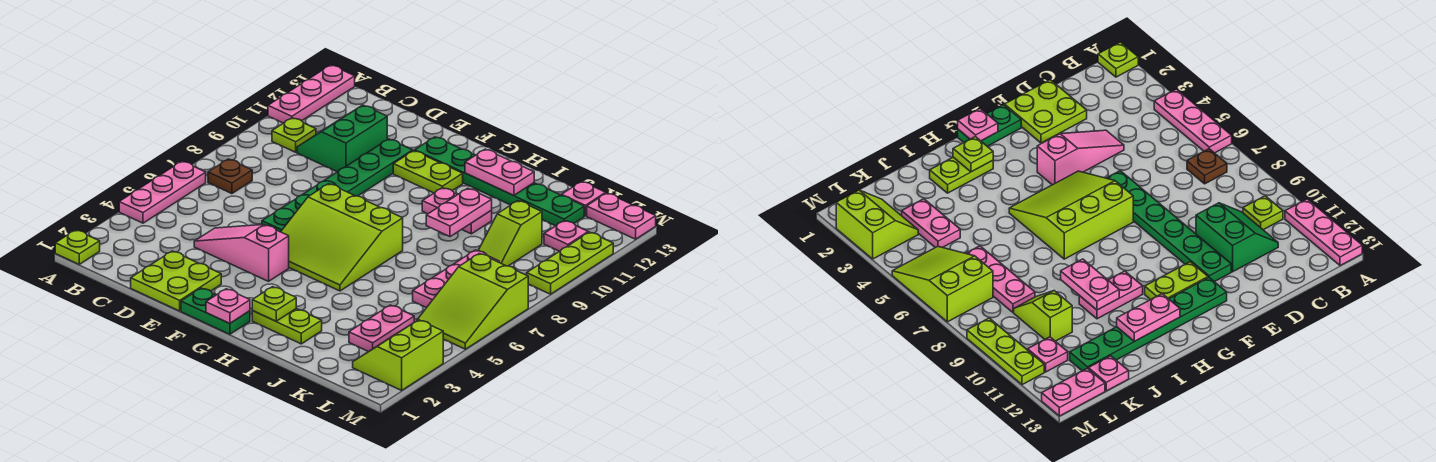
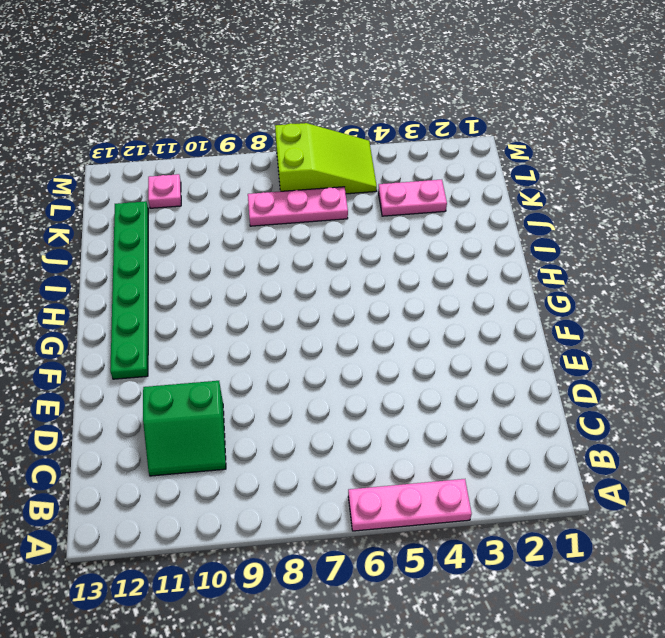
none -> lime plate A1 level 1
none -> pink plate A11:A13 level 1
none -> brown plate B7 level 1

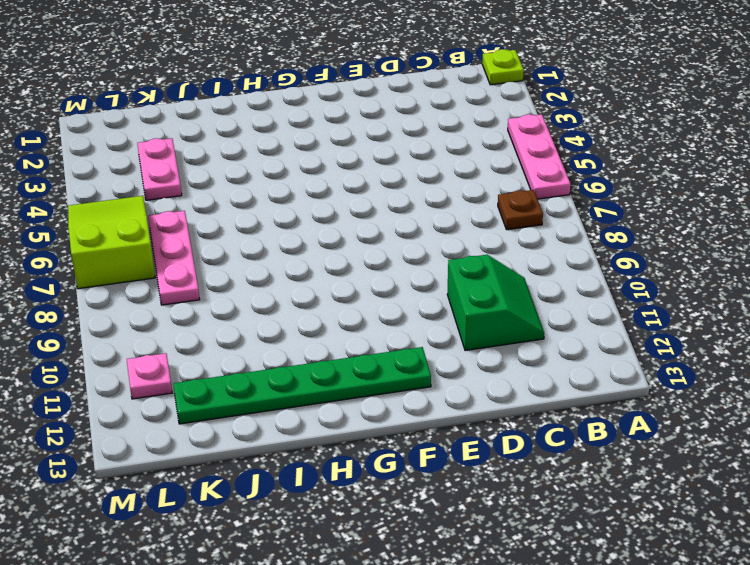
none -> pink plate A11:A13 level 1
none -> lime plate B10 level 1
none -> lime plate D1:E2 level 1

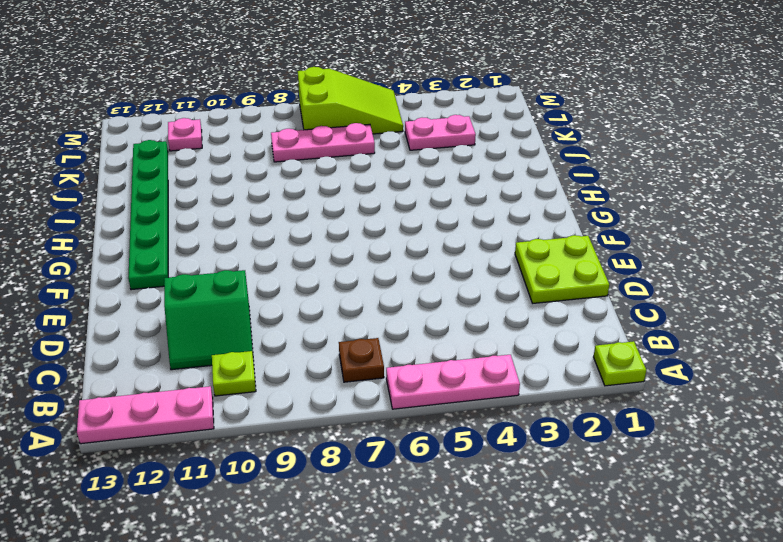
none -> pink slope D4:F4 level 1 top F
none -> green plate E6:E11 level 1
none -> green plate F1:G1 level 1

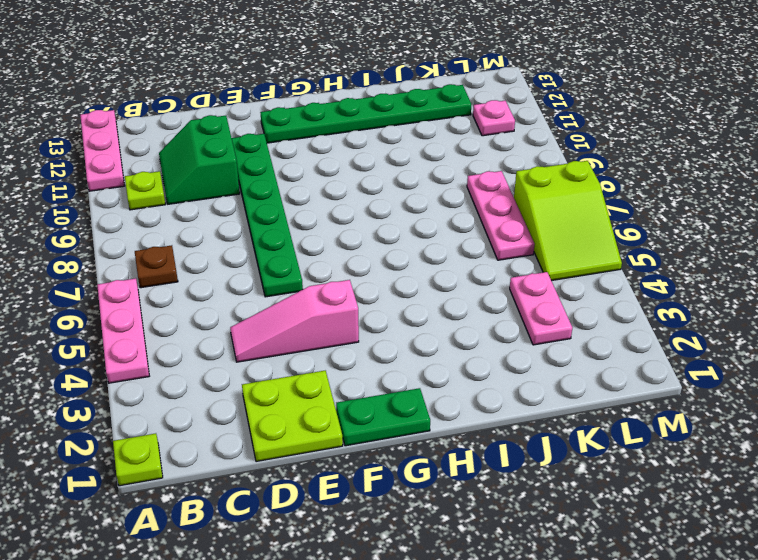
none -> lime slope F5:H7 level 1 top 7
none -> lime plate F11:G11 level 1
none -> lime plate H2:I2 level 1

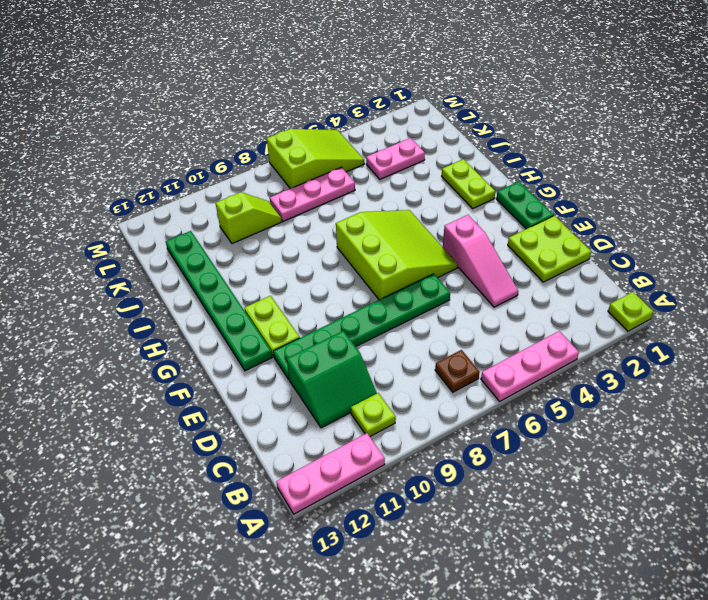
none -> pink plate H10:I10 level 1
none -> pink plate K13 level 1
none -> lime slope L2:M3 level 1 top M

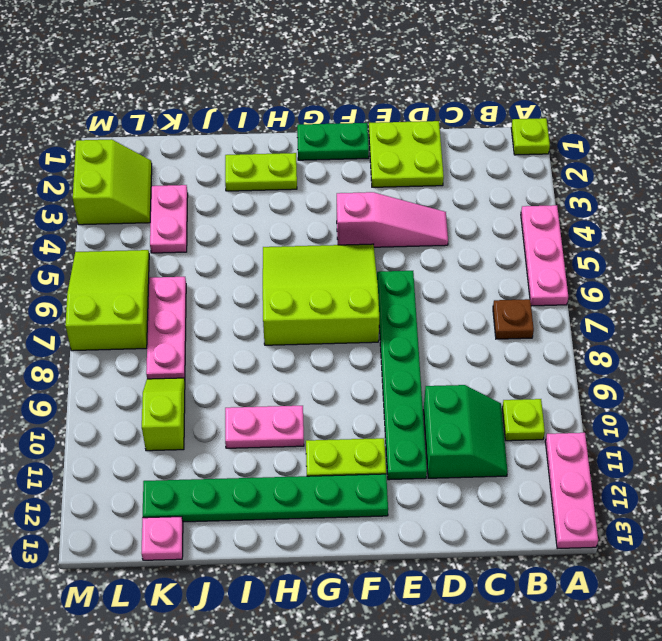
none -> pink plate L11 level 1
none -> pink plate L13:M13 level 1
none -> lime plate M9:M11 level 1

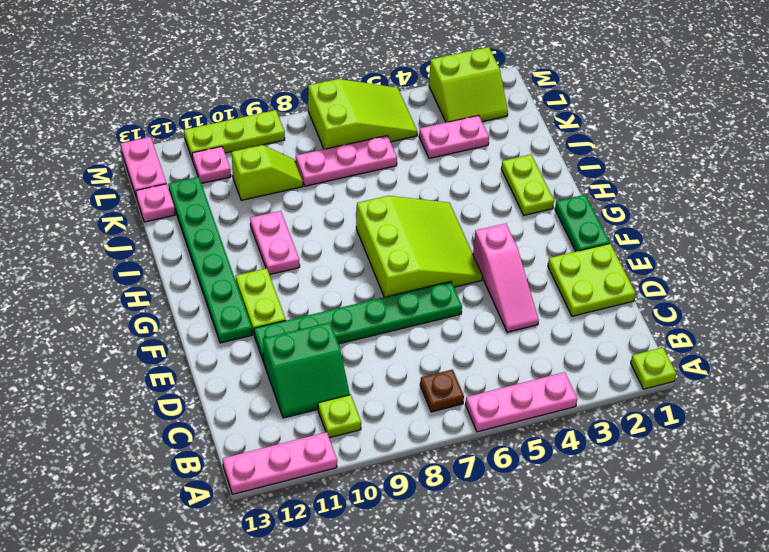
none -> pink plate G1 level 2
none -> lime plate H2 level 2
none -> pink plate H12:I12 level 2

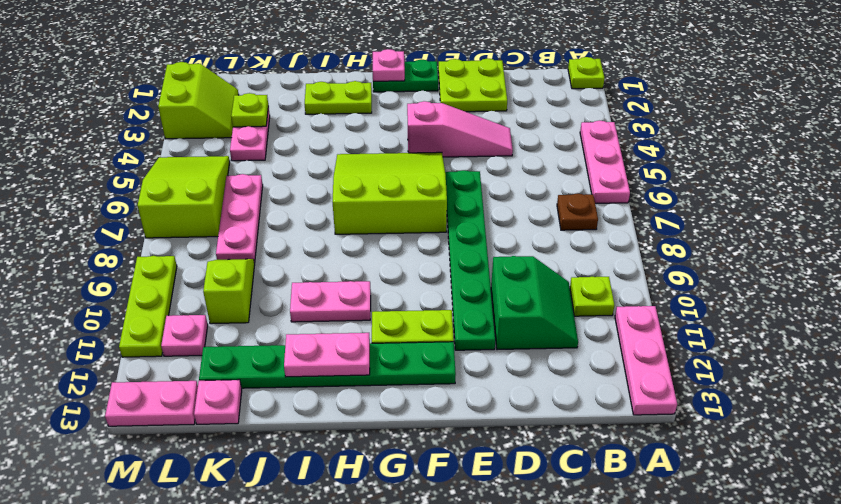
lime plate K3 level 2 -> lime plate H2 level 2
none -> pink plate I9:I10 level 2

